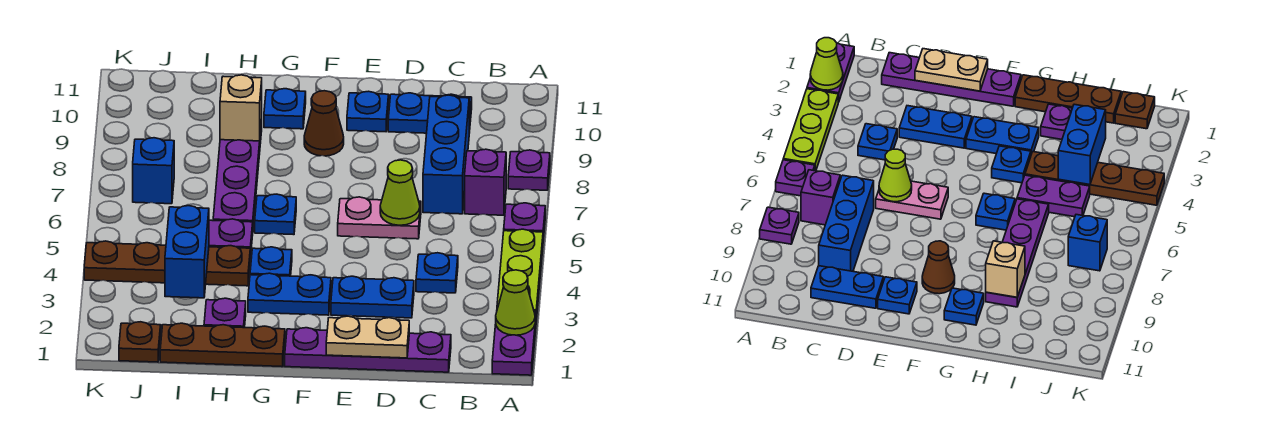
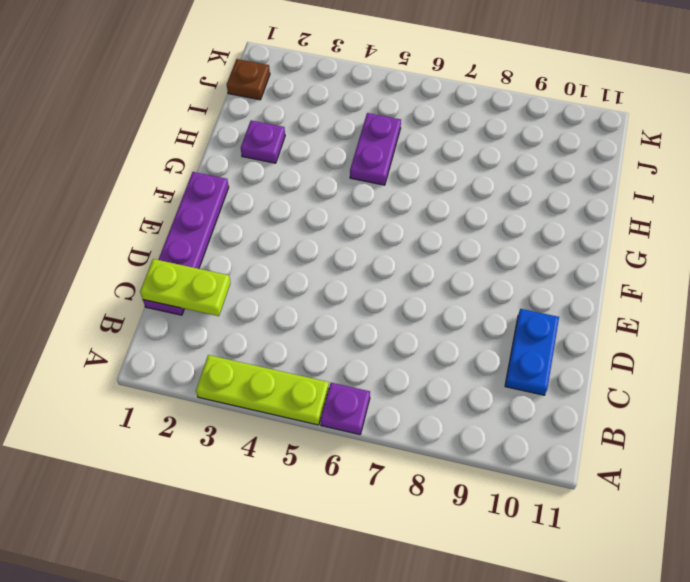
lime plate C1:C2 level 2 -> none
none -> purple plate A1:A2 level 1
none -> purple plate A8 level 1
none -> purple brick B7 level 1

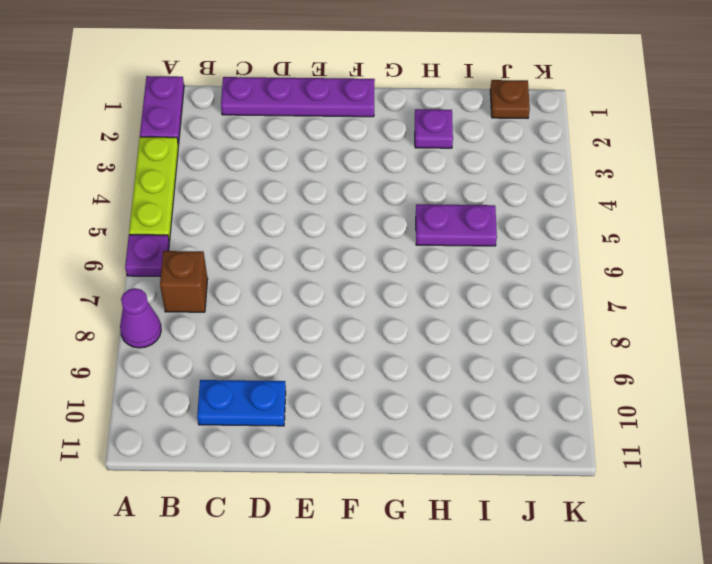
purple cone A8 level 1 -> purple plate A8 level 1
brown brick B7 level 1 -> purple brick B7 level 1
none -> blue plate C4 level 1
none -> blue brick C7:C9 level 1
none -> blue plate D3:E3 level 1

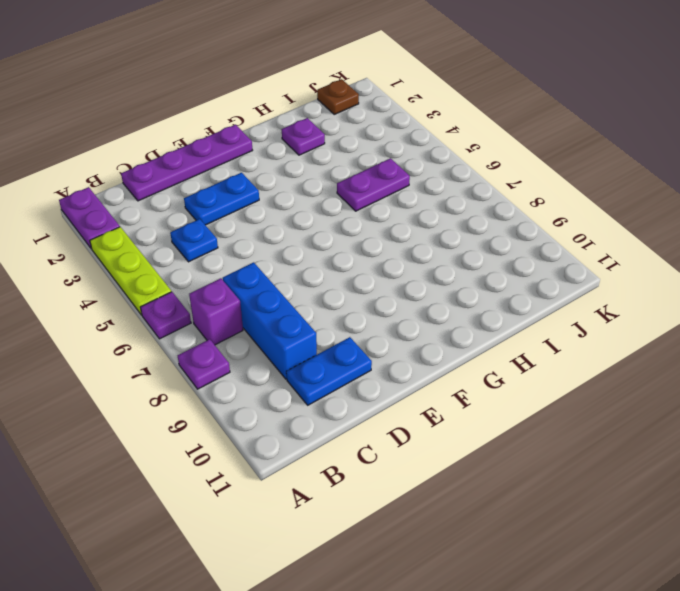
none -> pink plate D6:E6 level 1
none -> blue plate E10 level 1
none -> blue plate F3:G3 level 1

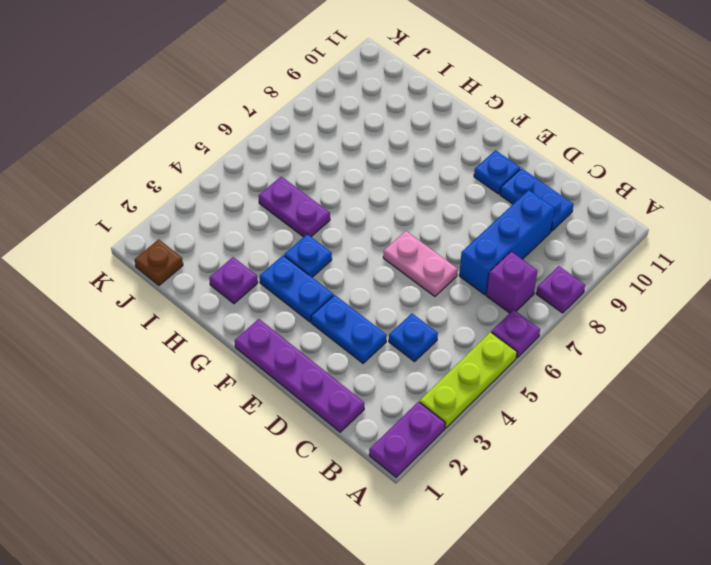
none -> brown cone F9 level 1
none -> brown plate G1:I1 level 1
none -> blue plate G6 level 1

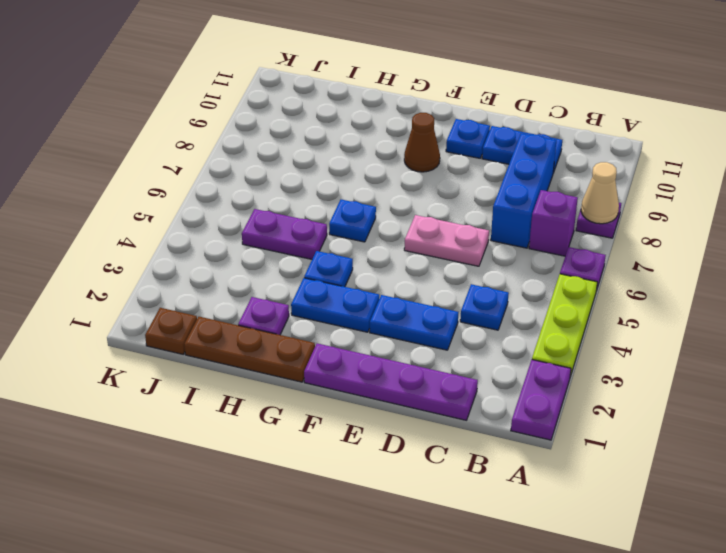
tan cone A8 level 2 -> none
none -> blue plate G10 level 1
none -> brown plate H4:K4 level 1
none -> purple plate H6:H9 level 1

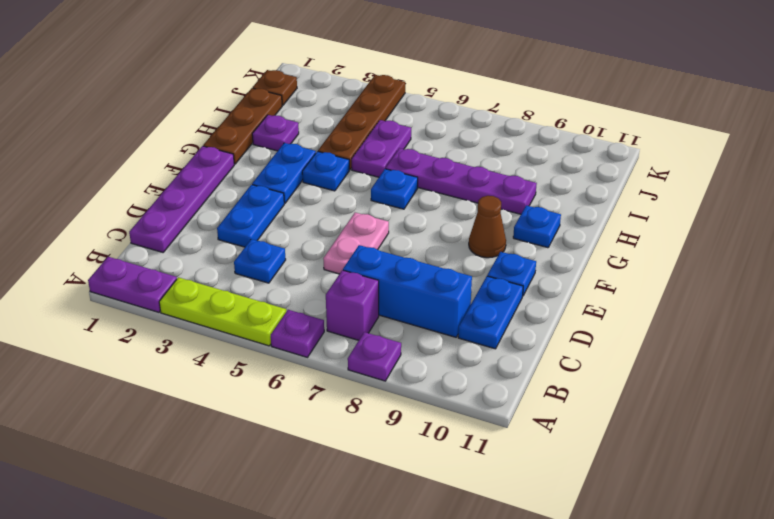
none -> blue brick J7 level 1
none -> lime cone A2 level 2
none -> tan plate D1:E1 level 2

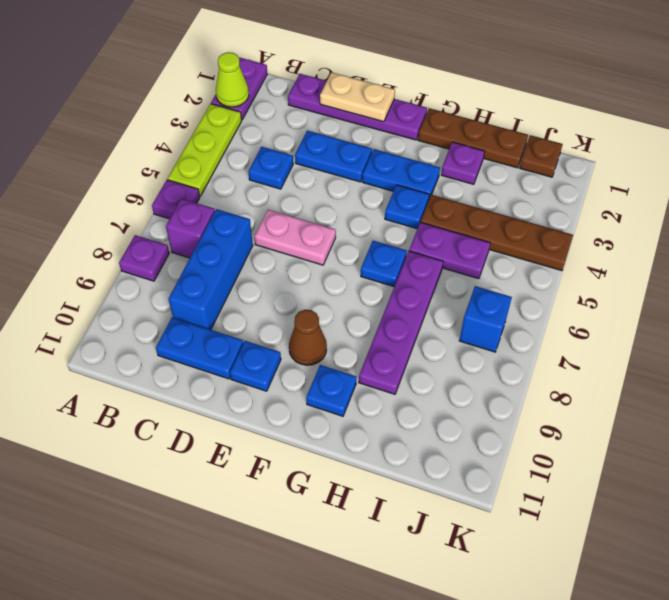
none -> lime cone D6 level 2
none -> tan brick H9 level 2
none -> blue brick I3:I4 level 2

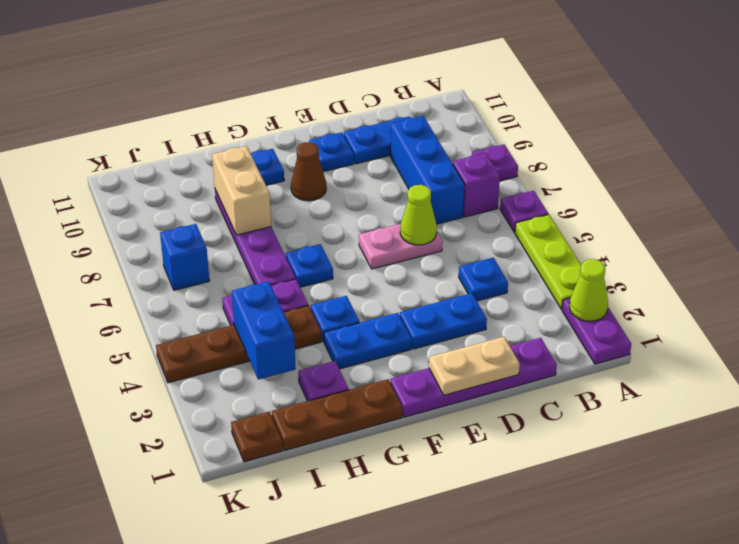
tan brick H8:H9 level 2 -> tan brick H9 level 2

